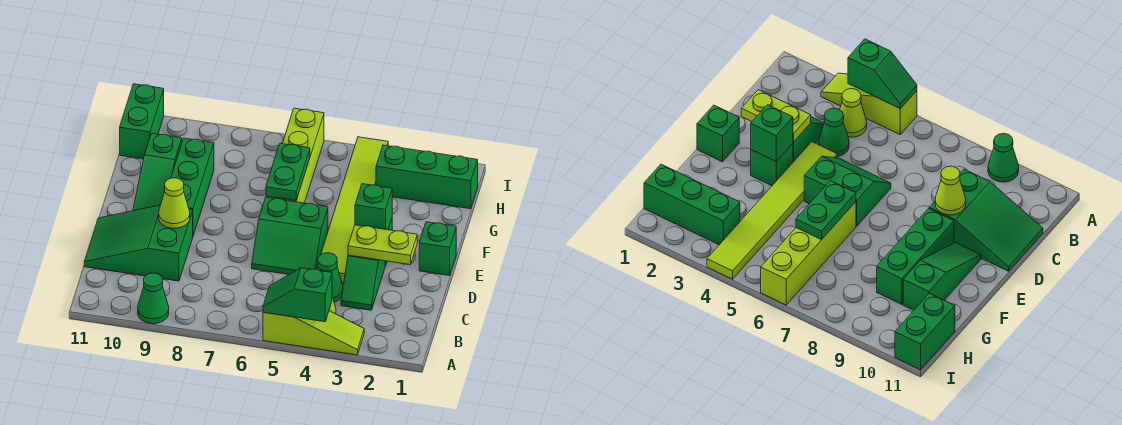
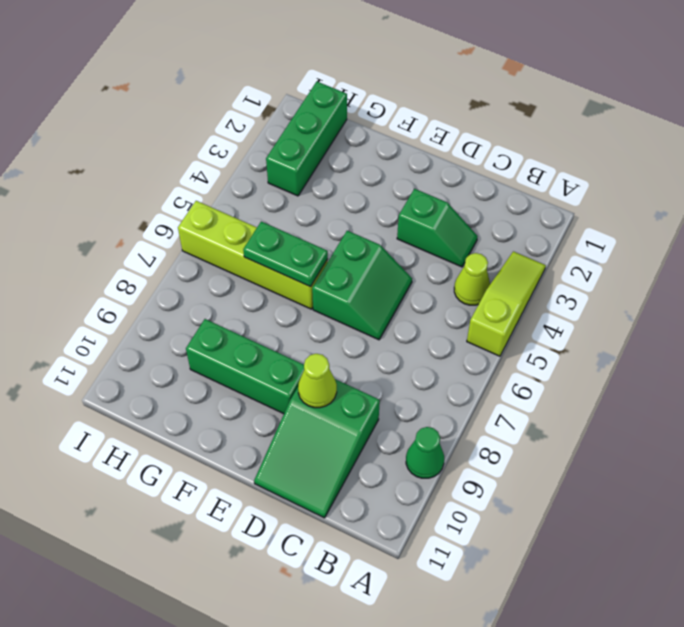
none -> green cone C4 level 1
none -> lime tile D4:I4 level 1
none -> green brick E1 level 1

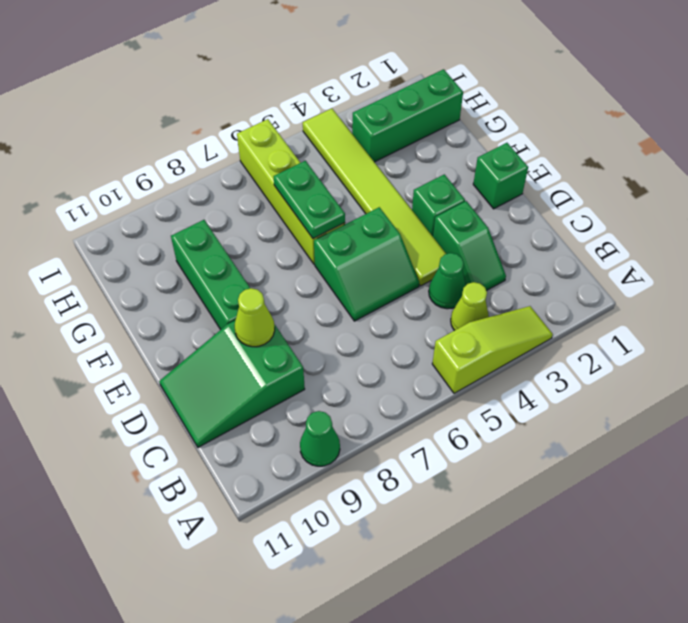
none -> green slope E10:G10 level 1 top G
none -> green brick H11:I11 level 1
none -> green slope A4:A5 level 2 top 4

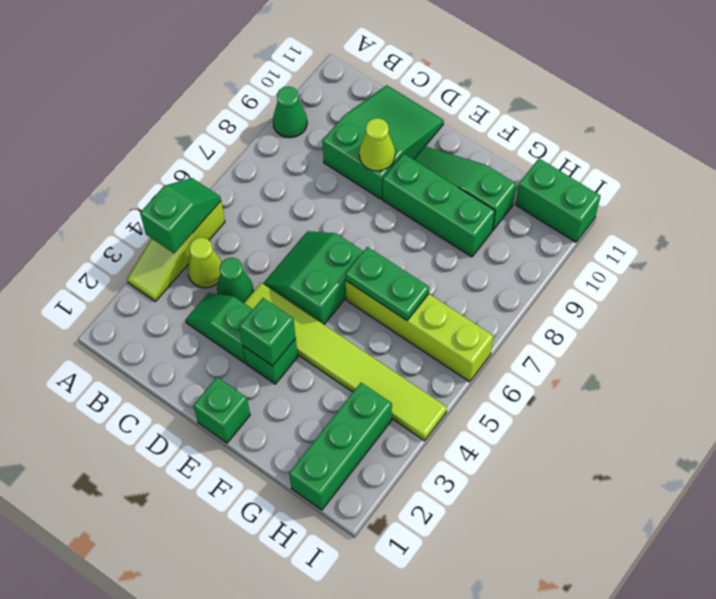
none -> lime plate D2:D3 level 2

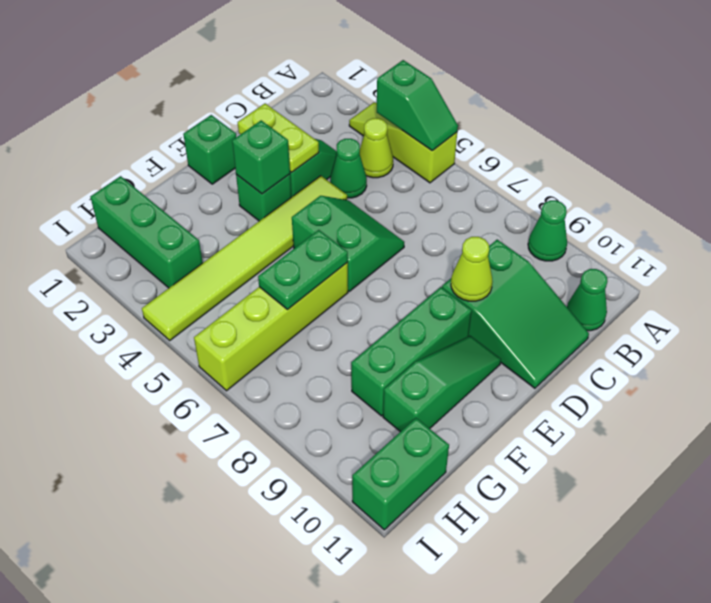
green cone B11 level 1 -> none

